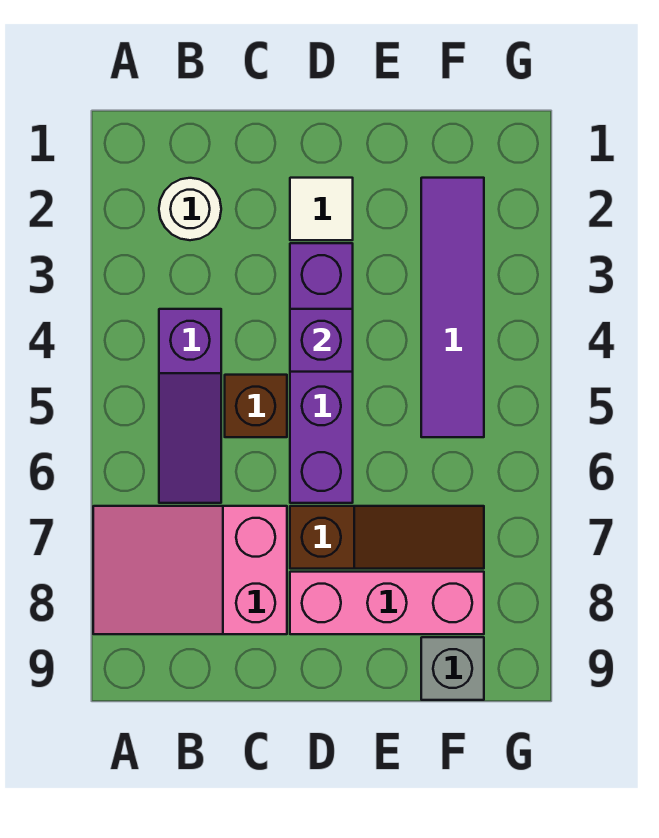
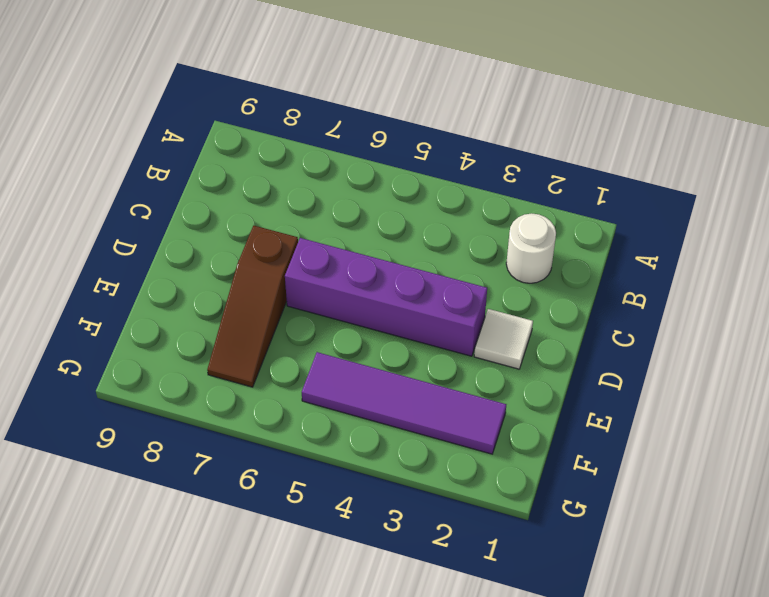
none -> pink slope A7:C8 level 1 top C
none -> purple slope B4:B6 level 1 top 4

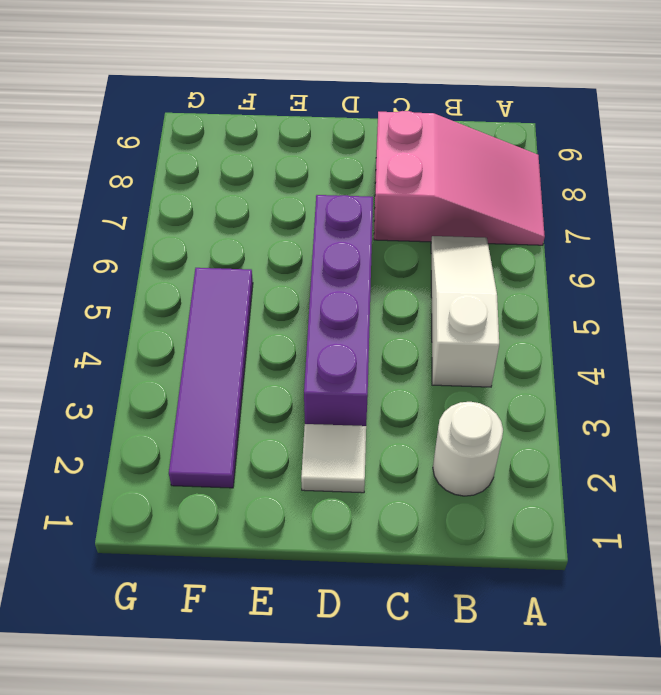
white slope B4:B6 level 1 top 4 -> purple slope B4:B6 level 1 top 4
none -> brown brick C5 level 1
none -> brown slope D7:F7 level 1 top D

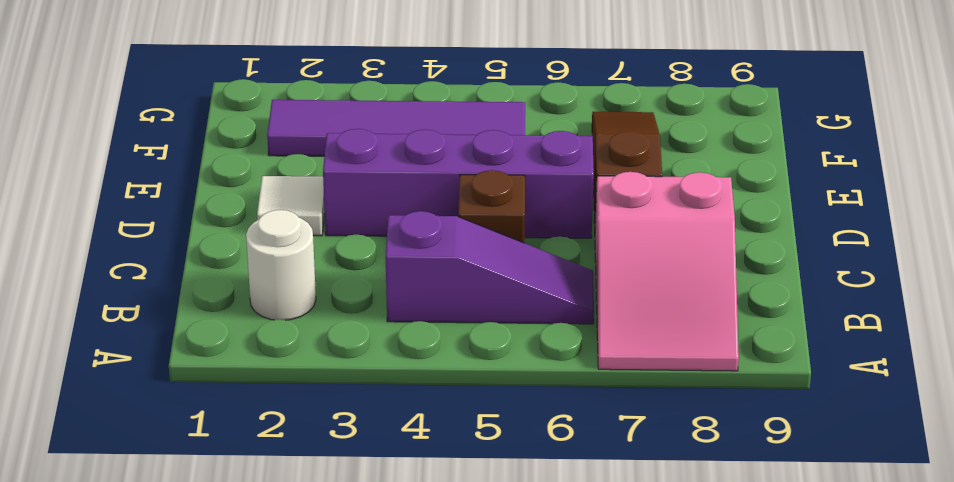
none -> pink brick D8:F8 level 1
none -> grey brick F9 level 1

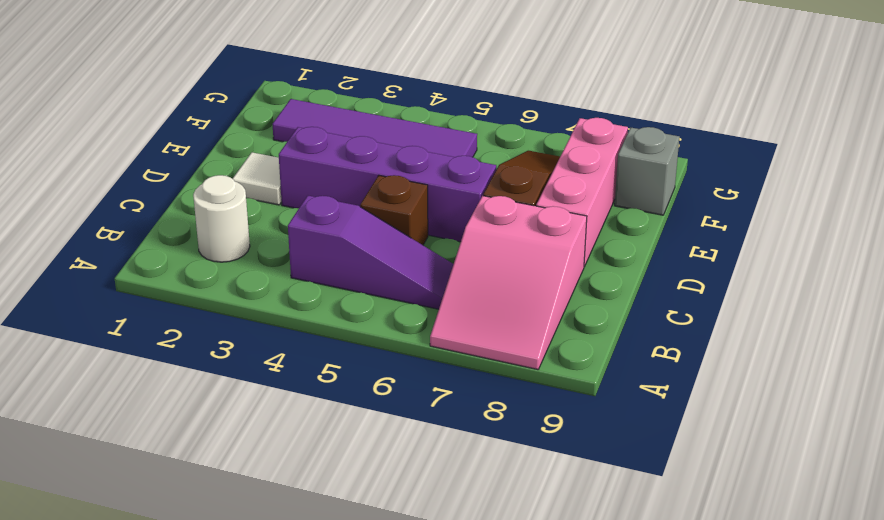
none -> purple brick D4 level 2

